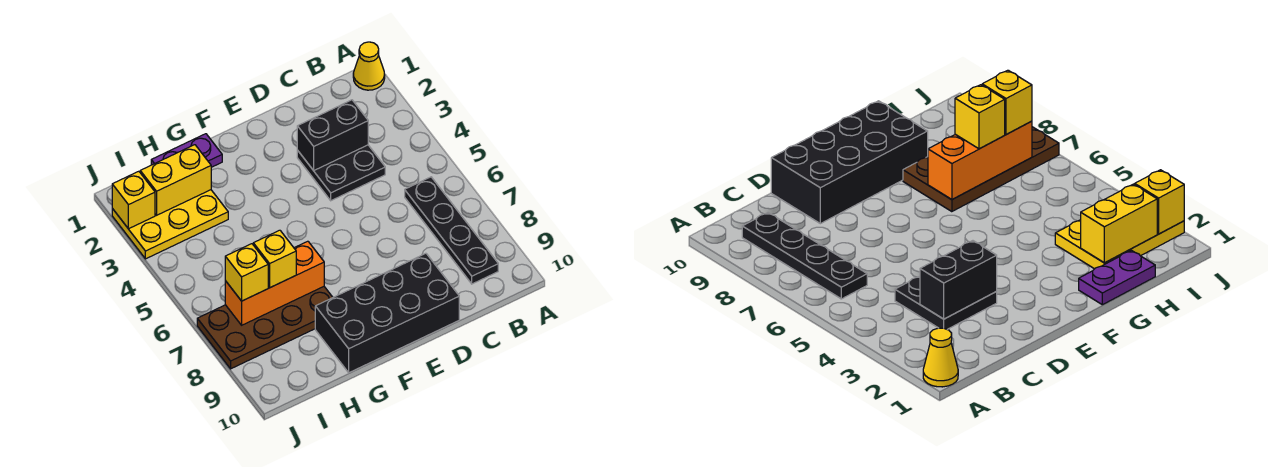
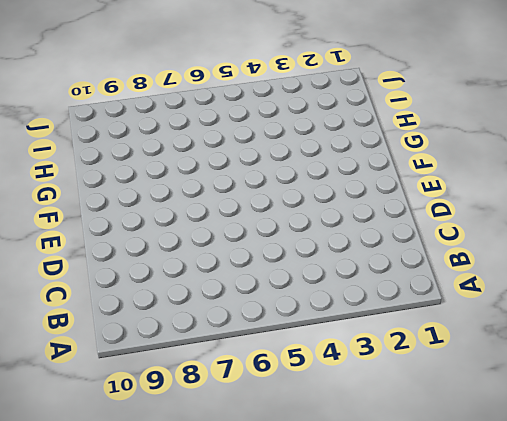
none -> yellow cone A1 level 1
none -> black plate B6:B9 level 1
none -> black plate C3:D4 level 1

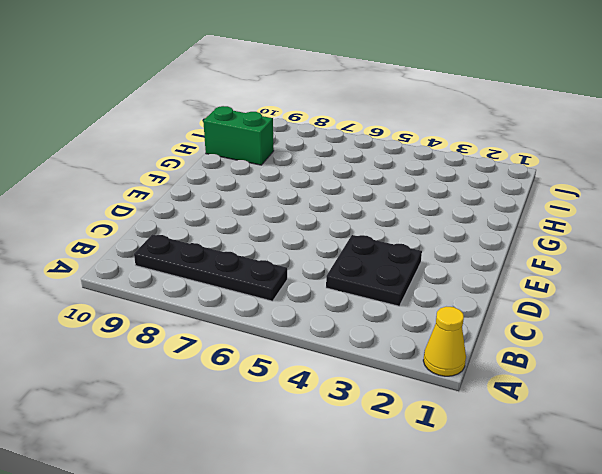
green brick H9:H10 level 1 -> none
none -> black brick D9:G10 level 1
none -> purple plate G1:H1 level 1
none -> brown plate G7:J8 level 1

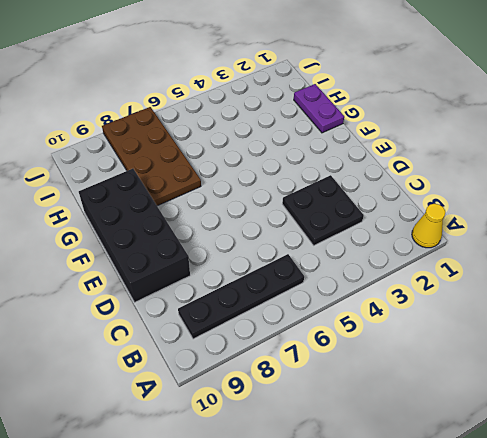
none -> yellow plate H2:J3 level 1
none -> black brick C3:D3 level 2
none -> orange brick G7:I7 level 2

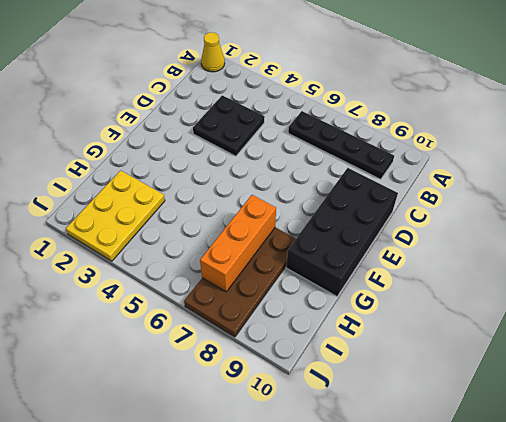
none -> purple plate G1:H1 level 1
none -> black brick C3:D3 level 2
none -> yellow brick H2:I2 level 2

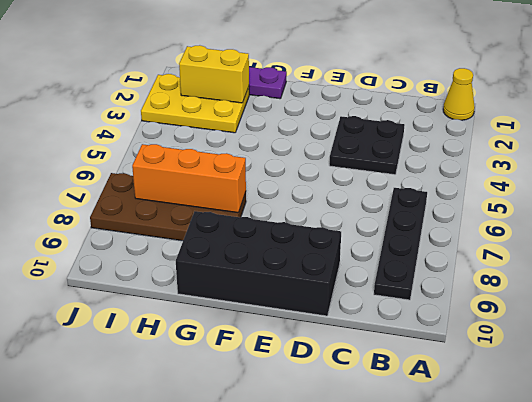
none -> black brick C3:D3 level 2
none -> yellow brick J2 level 2
none -> yellow brick H7 level 3

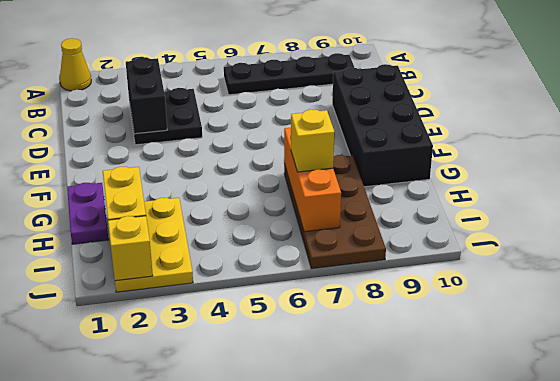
none -> yellow brick I7 level 3

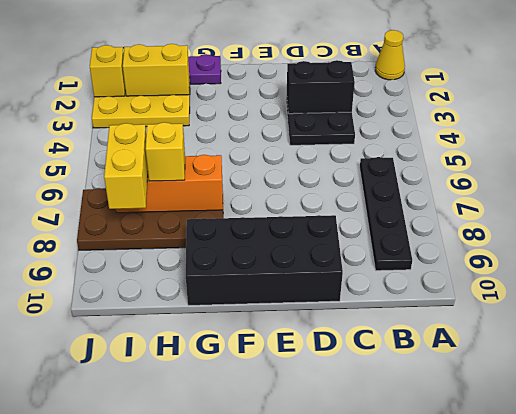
yellow brick I7:I8 level 3 -> yellow brick I7 level 3

